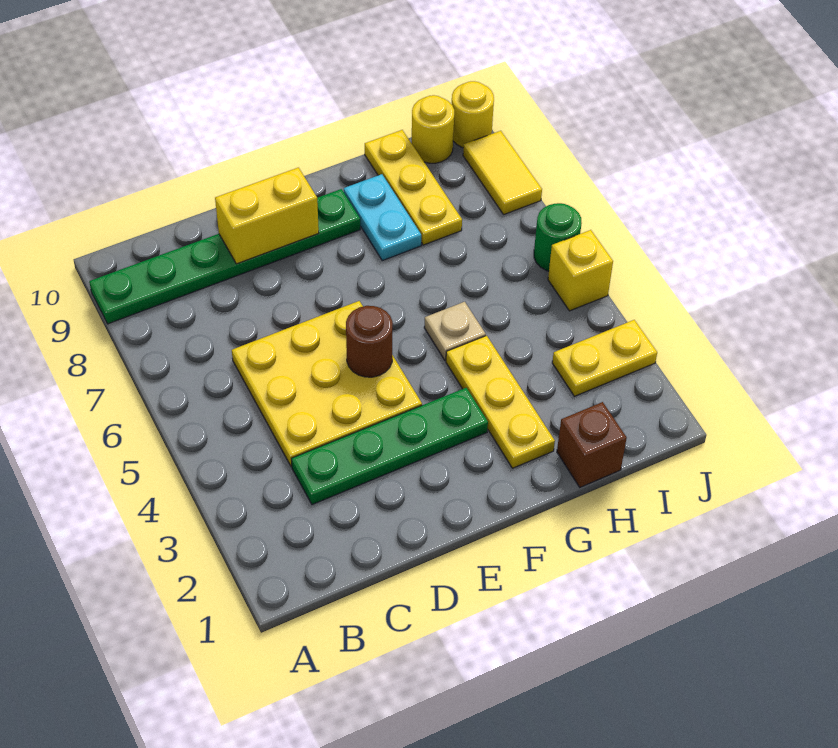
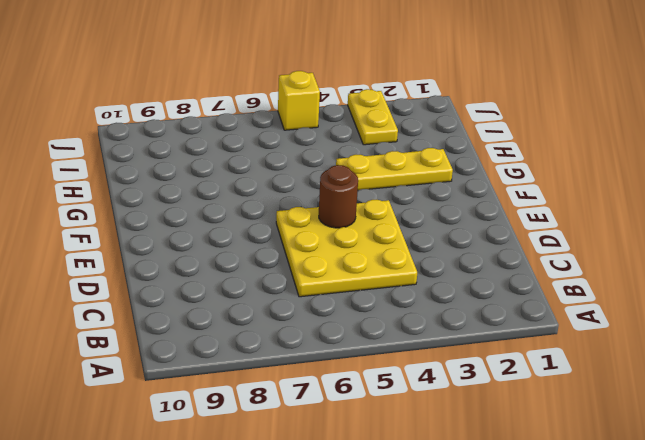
none -> green plate A9:F9 level 1
none -> green plate C3:F3 level 1
none -> tan plate G5 level 1

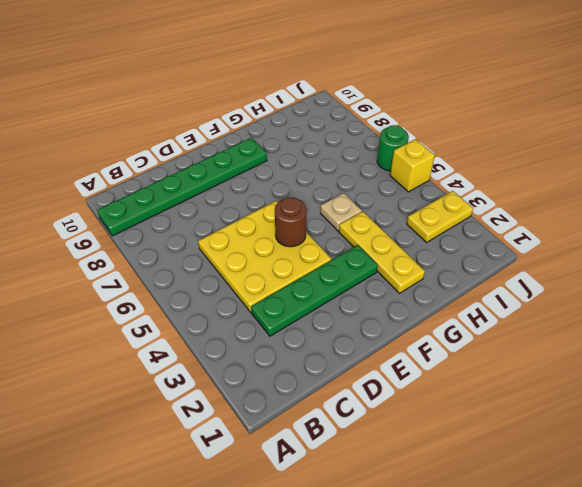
none -> cyan plate G8:G9 level 1
none -> brown brick H1 level 1
none -> yellow plate H8:H10 level 1

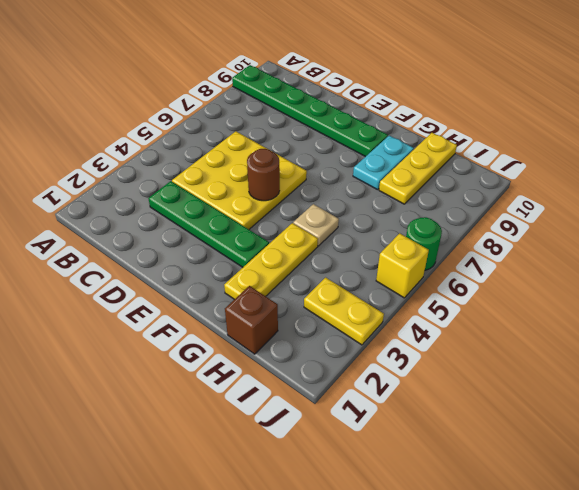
none -> yellow round brick I10 level 1
none -> yellow tile J8:J9 level 1
none -> yellow round brick J10 level 1

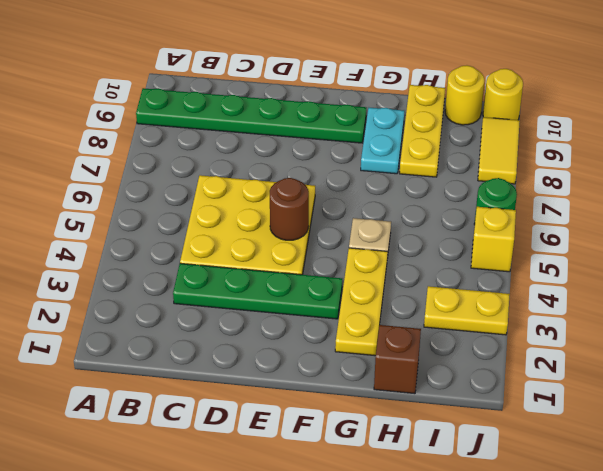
none -> yellow brick D9:E9 level 2

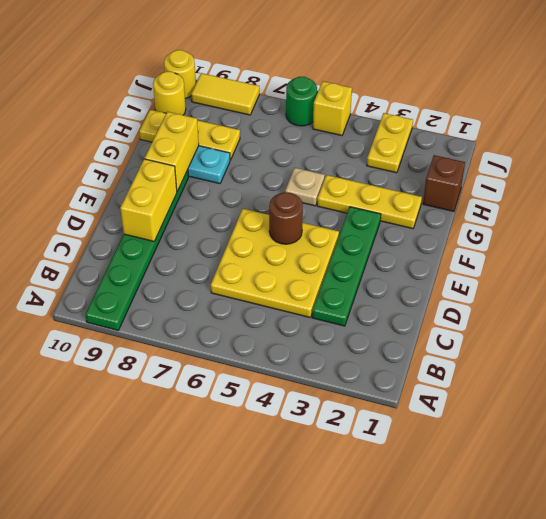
yellow brick F9:G9 level 2 -> none

